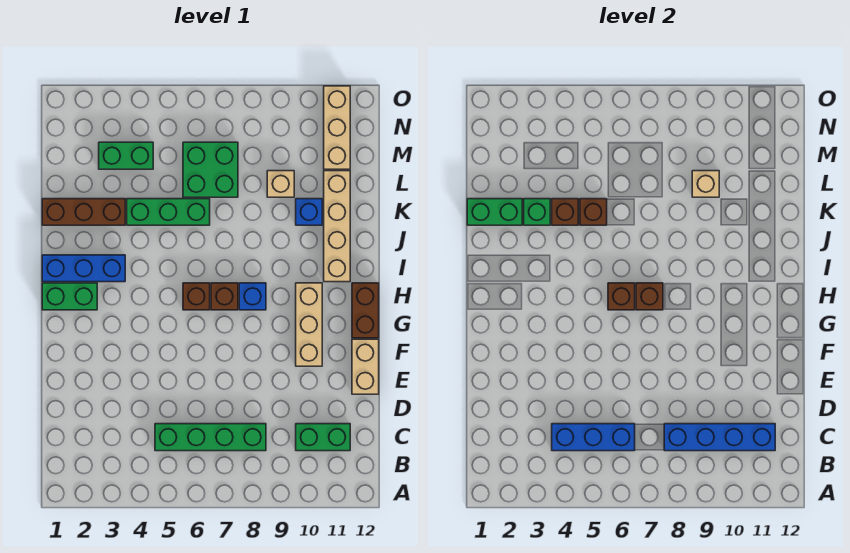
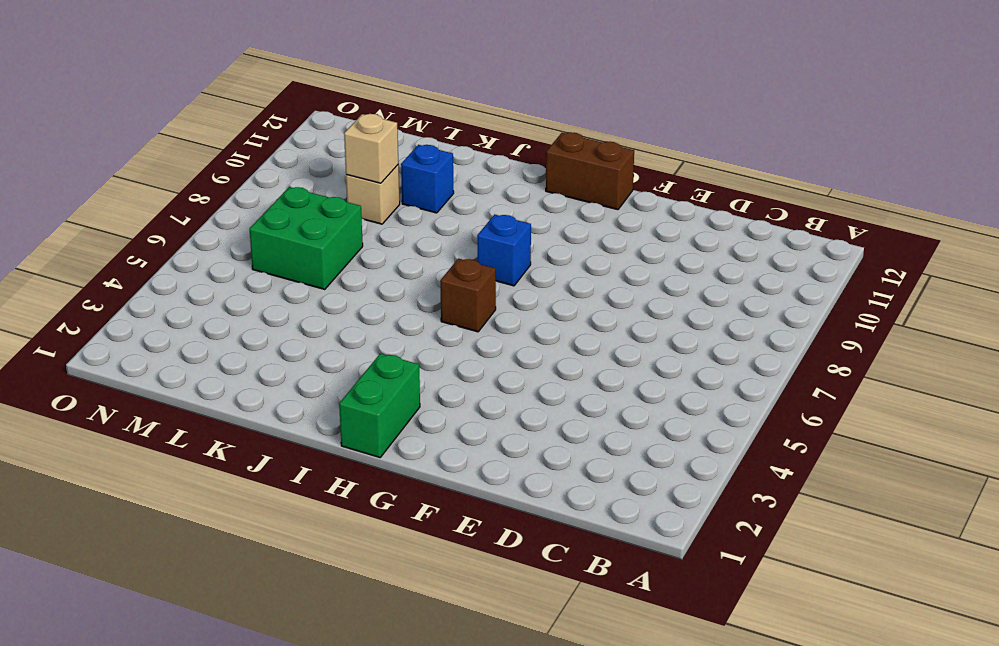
none -> green brick C5:C8 level 1
none -> green brick C10:C11 level 1
none -> tan brick E12:F12 level 1

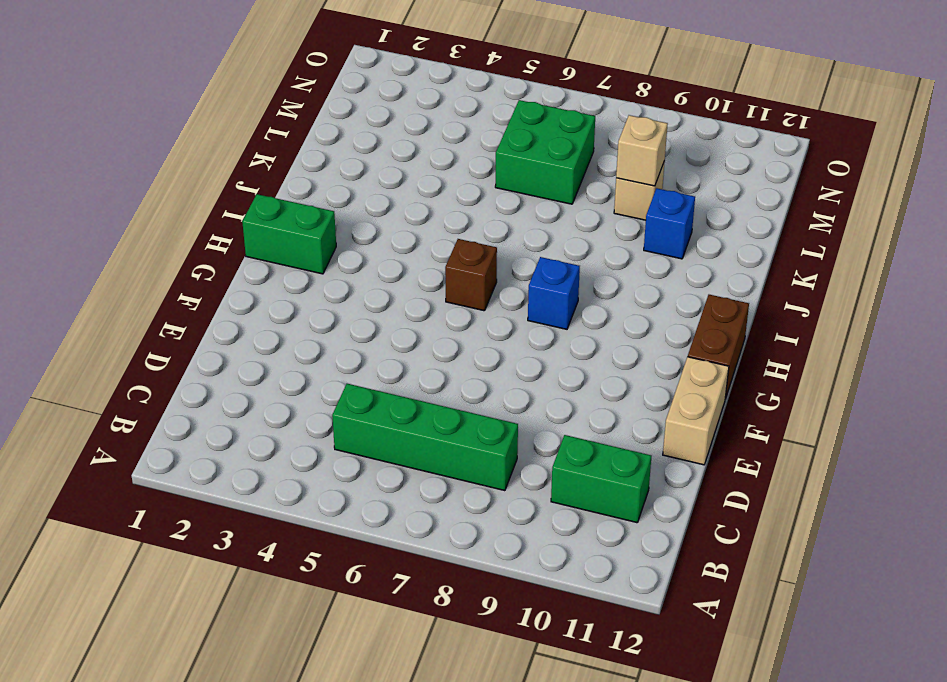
none -> tan brick F10:H10 level 1
none -> brown brick H7 level 1
none -> blue brick I1:I3 level 1

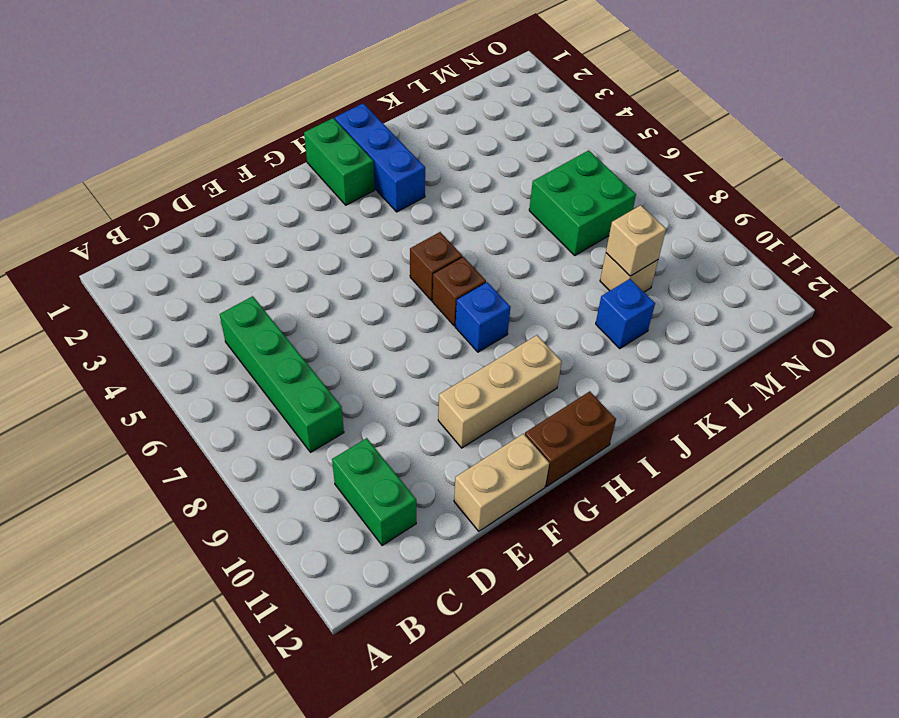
none -> tan brick I11:L11 level 1
none -> brown brick K1:K3 level 1
none -> green brick K4:K6 level 1

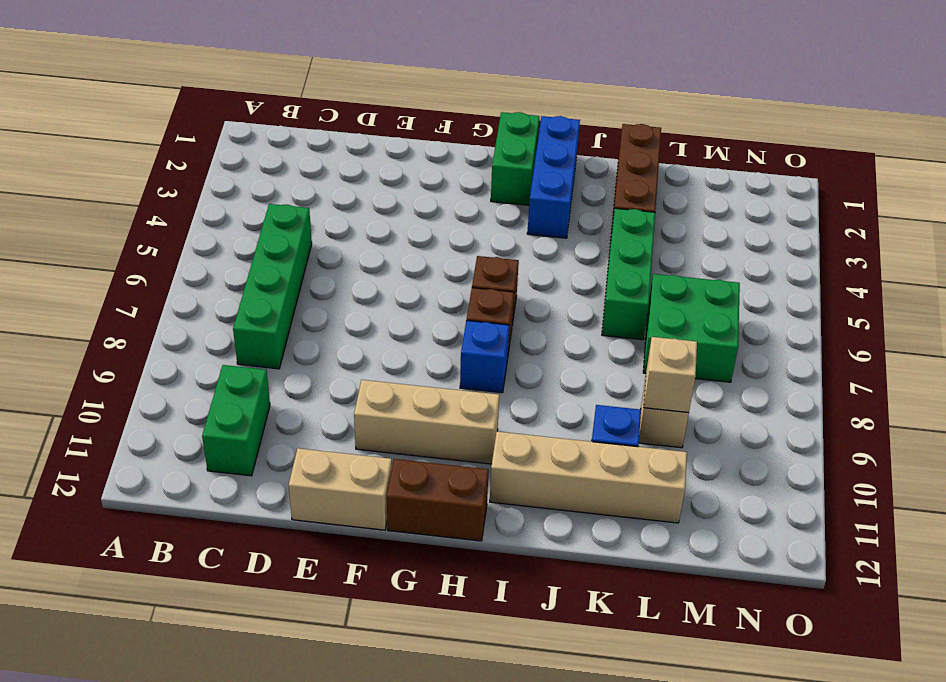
none -> green brick M3:M4 level 1
none -> tan brick M11:O11 level 1
none -> blue brick C4:C6 level 2

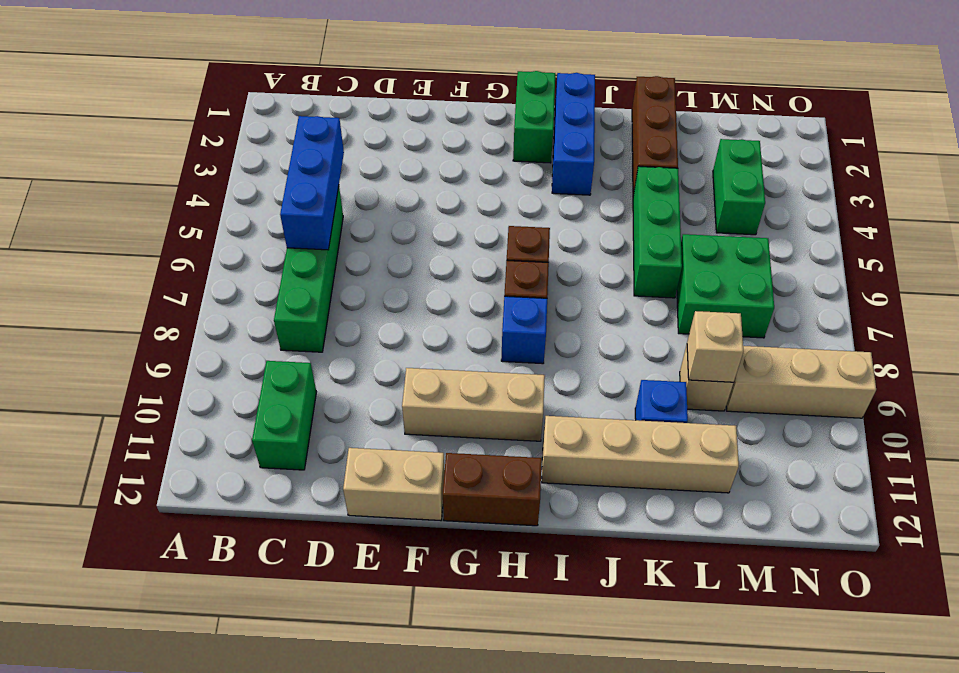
tan brick M9:O9 level 1 -> tan brick M11:O11 level 1
none -> blue brick C8:C11 level 2
none -> brown brick H6 level 2
none -> brown brick H7 level 2

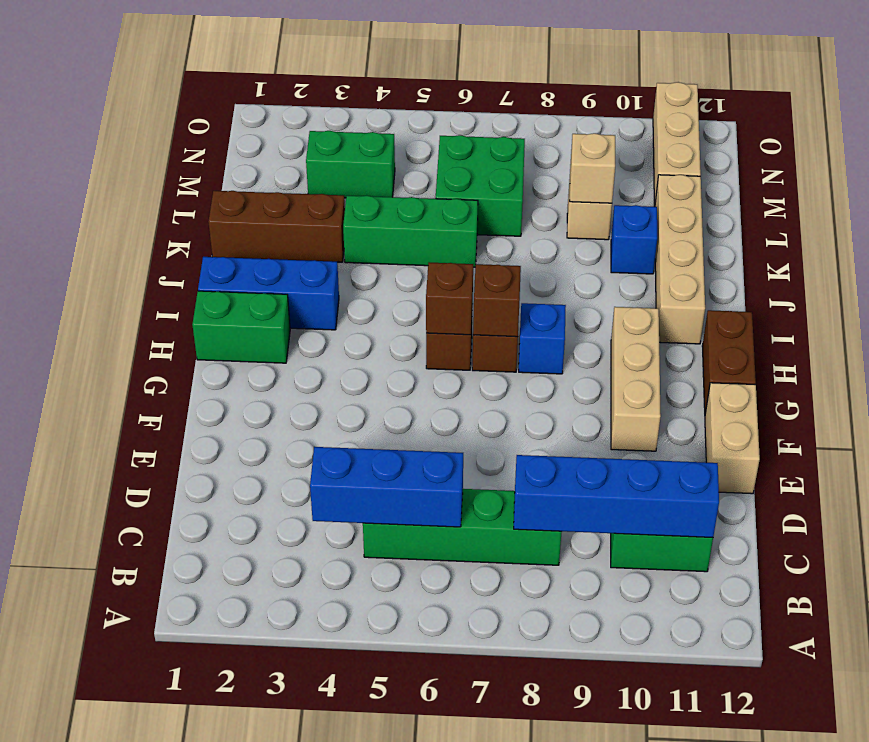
none -> green brick K1:K2 level 2
none -> green brick K3 level 2
none -> brown brick K4 level 2

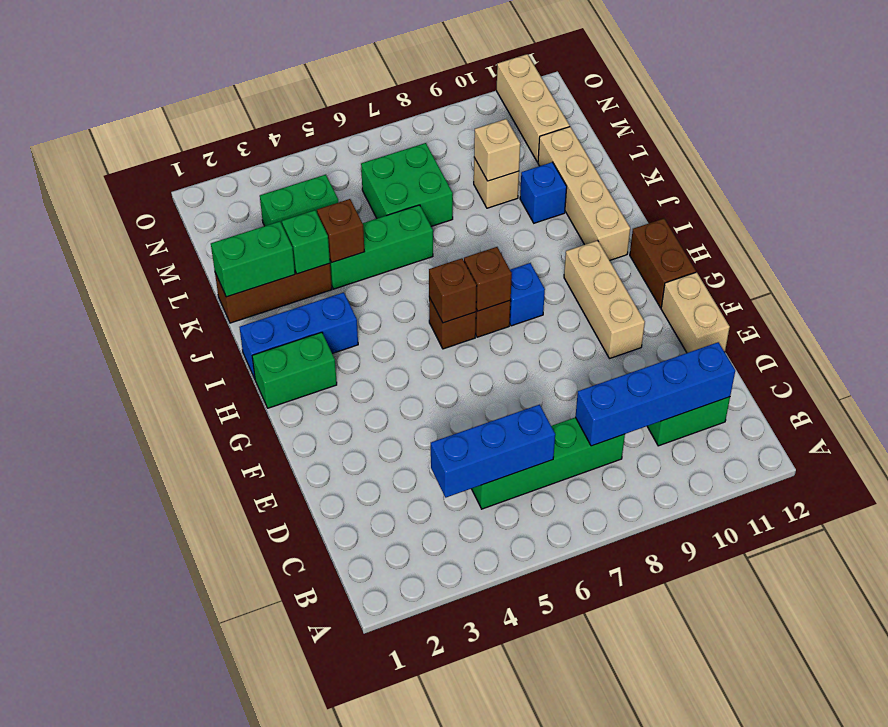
none -> brown brick K5 level 2

